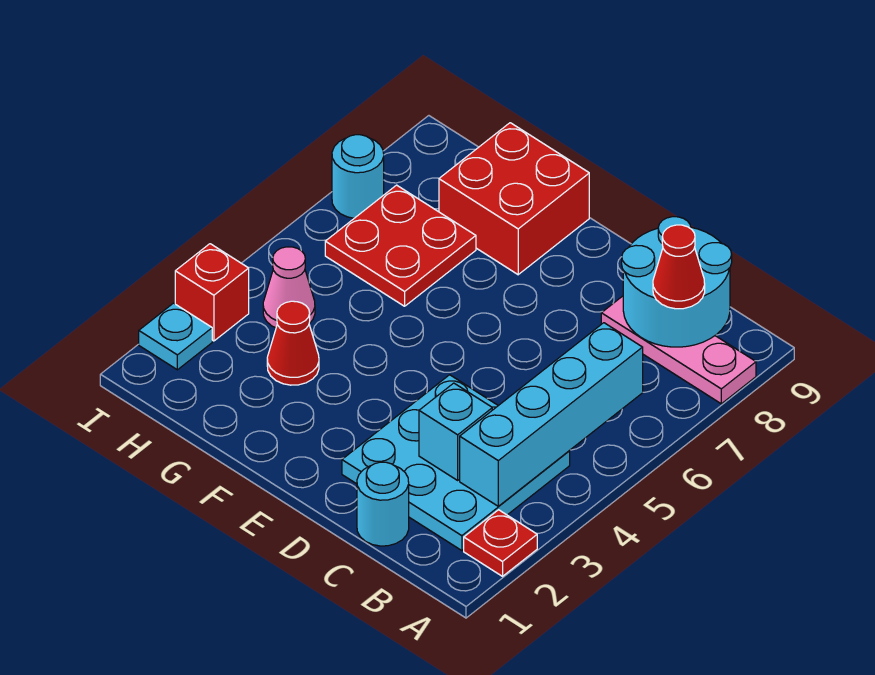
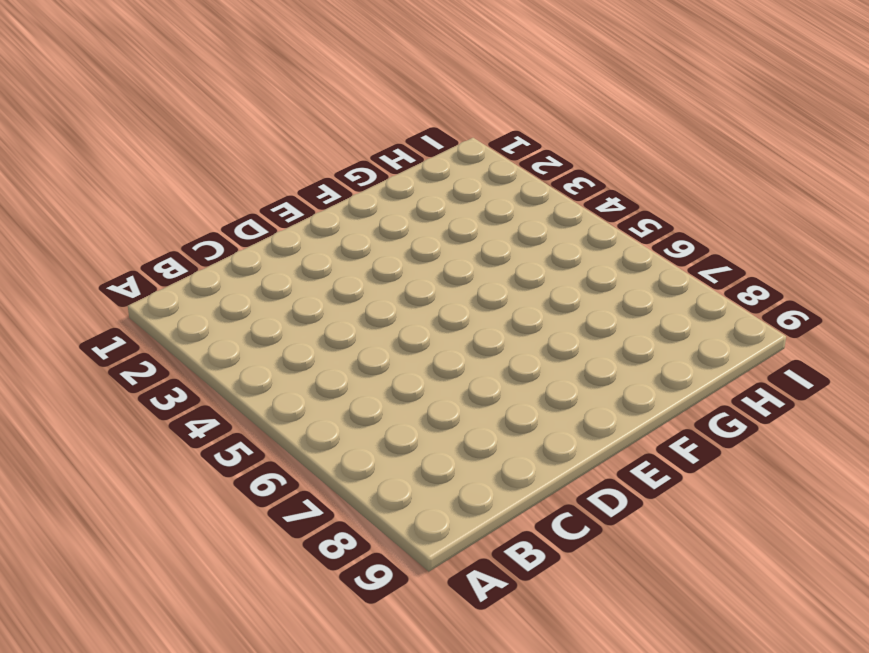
none -> red plate A2 level 1
none -> pink plate A8:C8 level 1
none -> cyan plate B2:D4 level 1

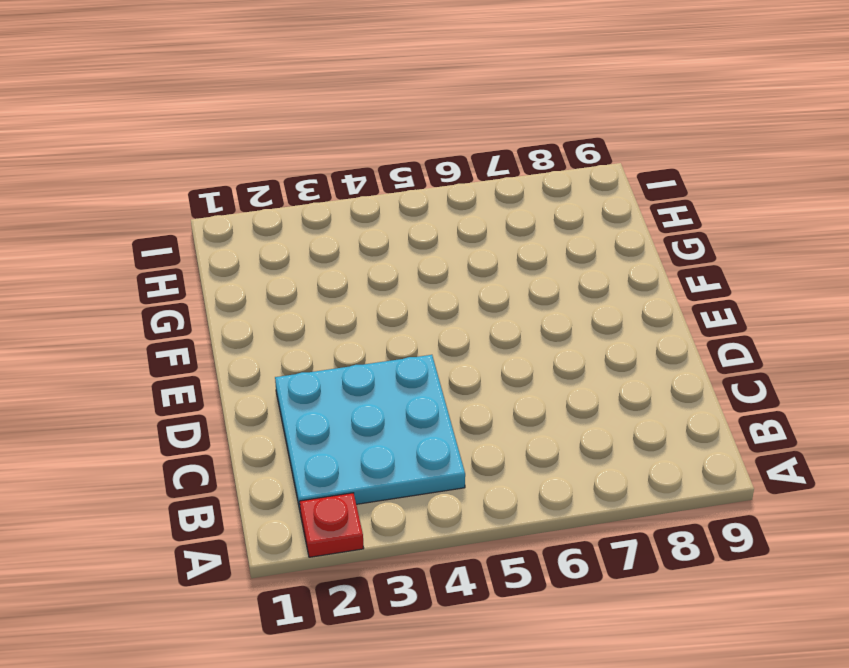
none -> pink plate A8:C8 level 1
none -> cyan round brick C1 level 1
none -> red brick F8:G9 level 1

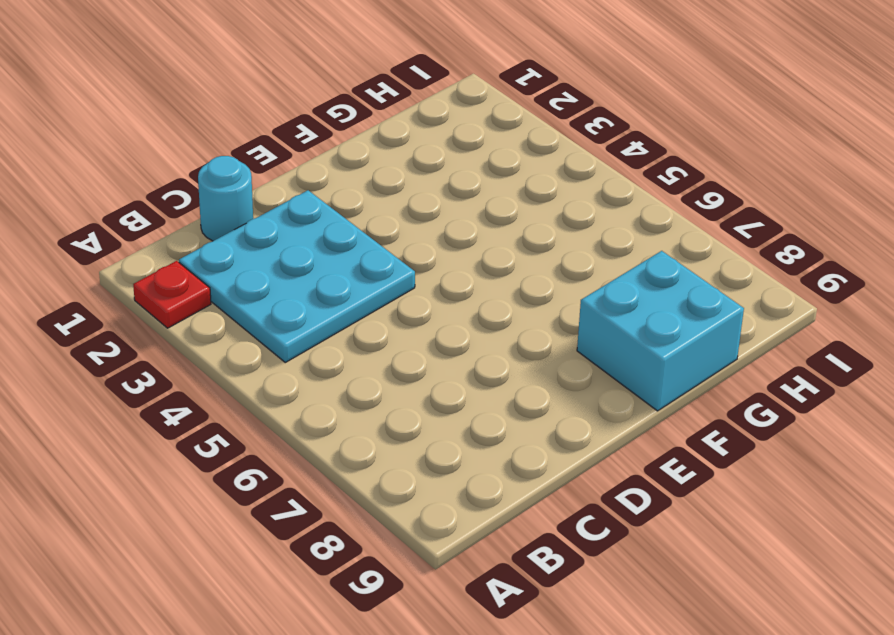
cyan brick F8:G9 level 1 -> red brick F8:G9 level 1
none -> pink plate A8:C8 level 1
none -> red cone G3 level 1
none -> red plate G6:H7 level 1

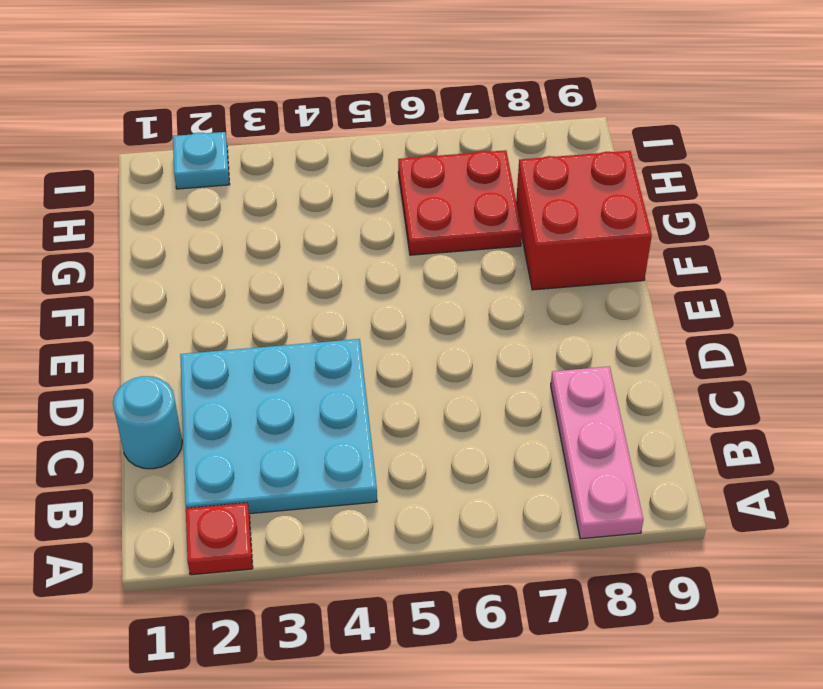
none -> red cone G3 level 1
none -> pink cone H4 level 1
none -> red brick I3 level 1

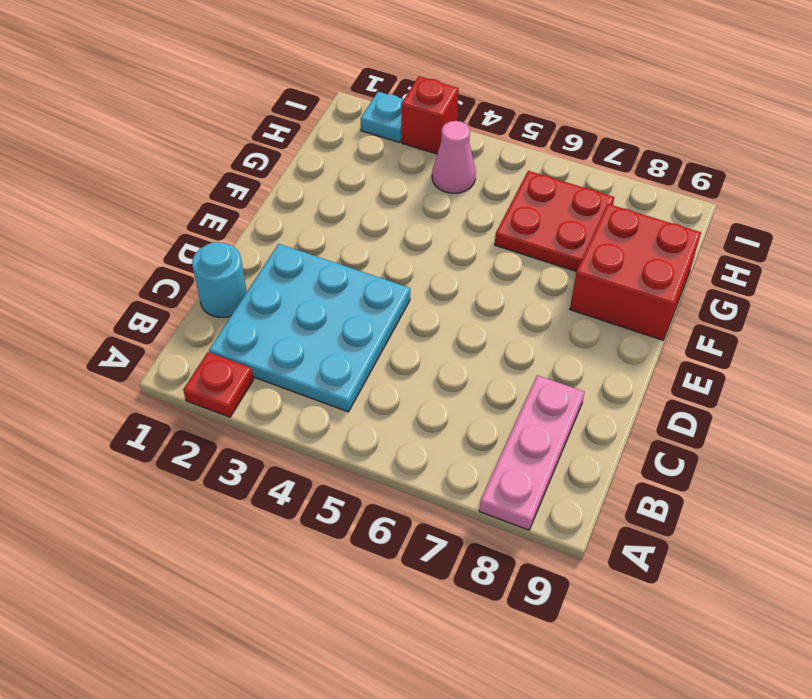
none -> red cone G3 level 1
none -> cyan round brick I7 level 1
none -> cyan brick B3:B6 level 2

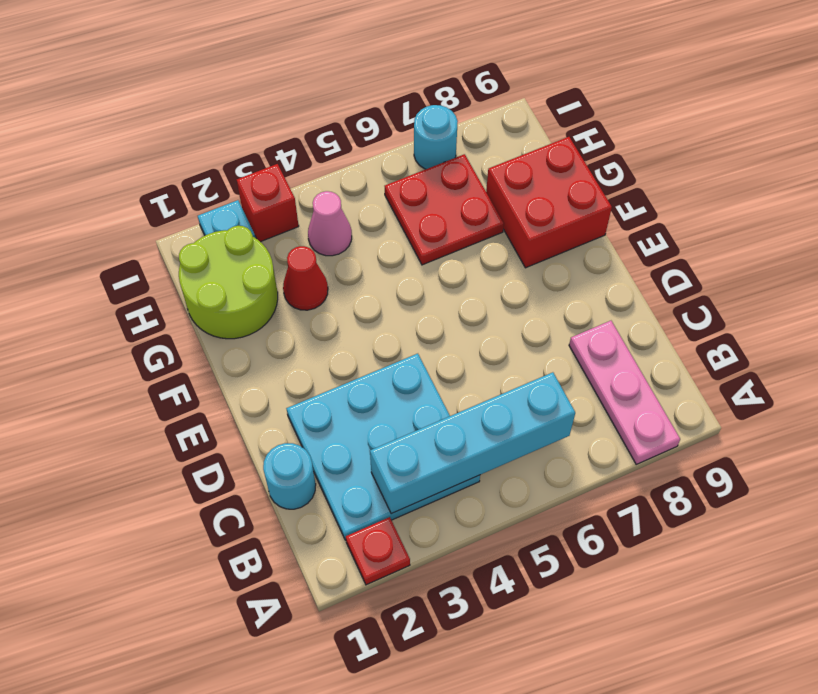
lime round brick G1:H2 level 1 -> none
none -> cyan round brick B8:C9 level 2
none -> cyan brick C3 level 2
none -> red cone B8 level 3

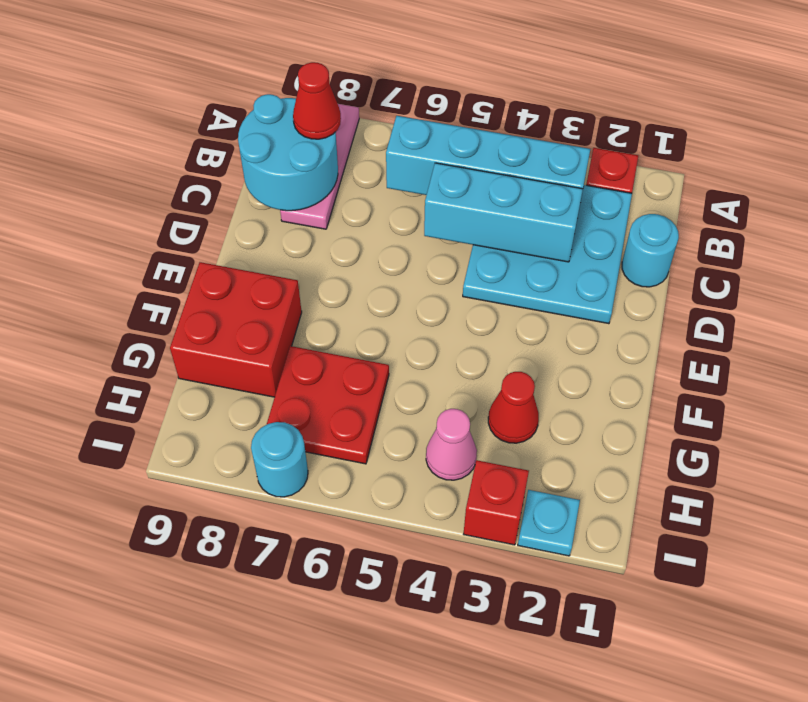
cyan brick C3:C5 level 2 -> cyan brick C3 level 2

